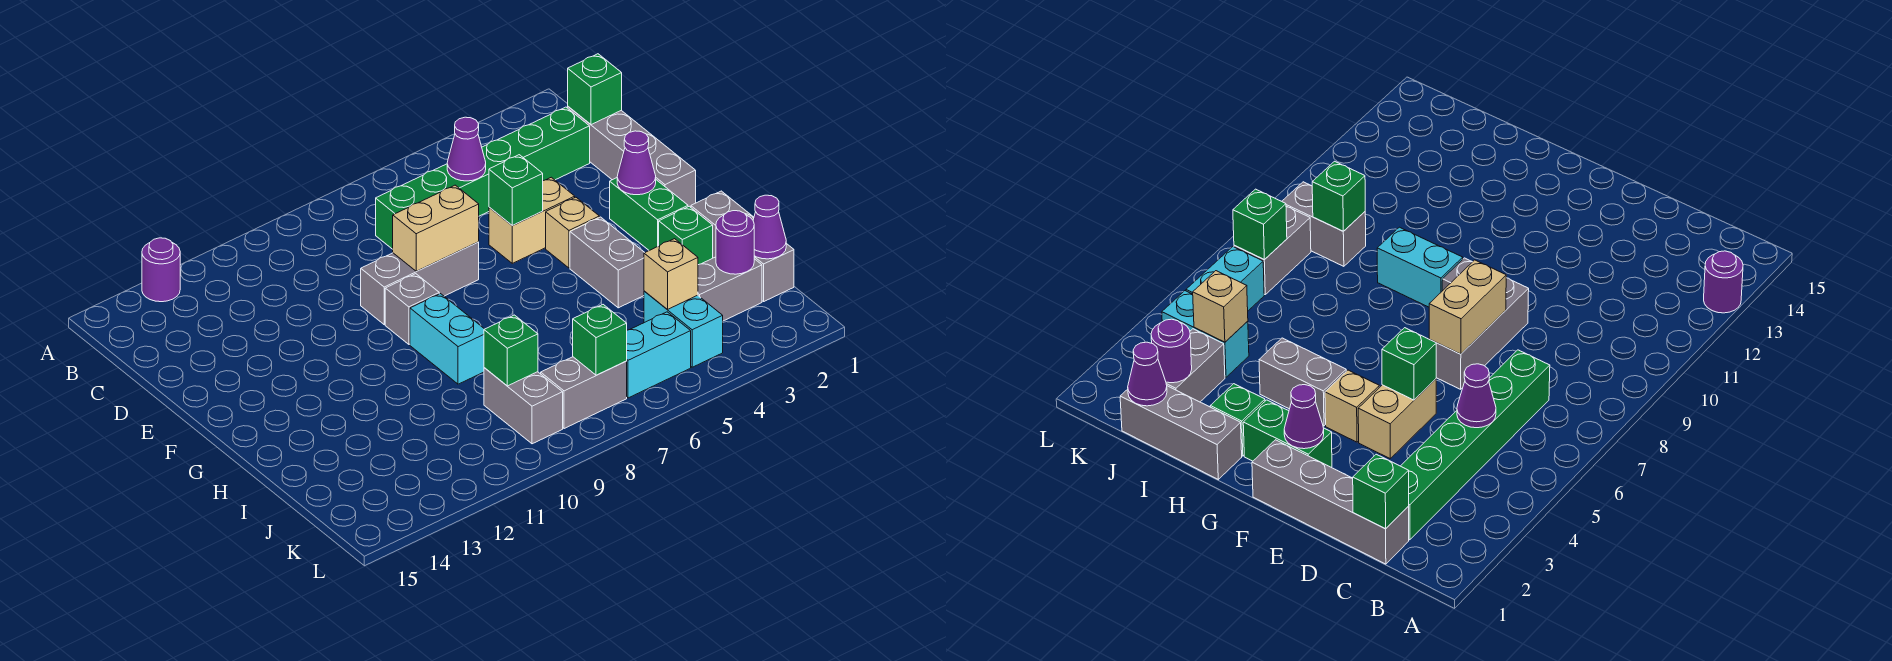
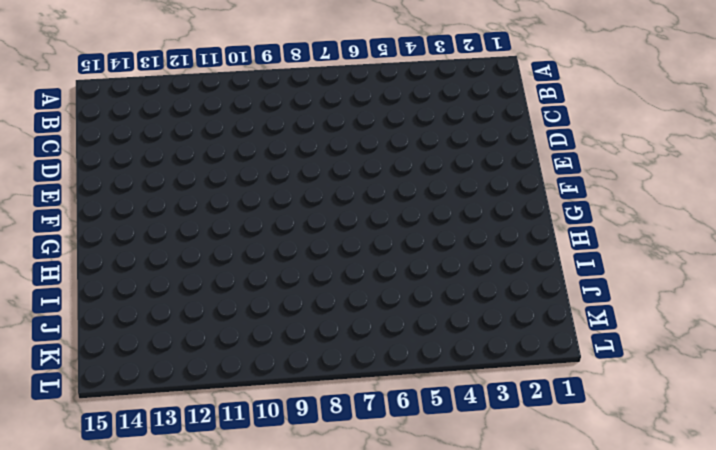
none -> purple round brick A13 level 1
none -> grey brick C1:F1 level 1
none -> green brick C2:C7 level 1

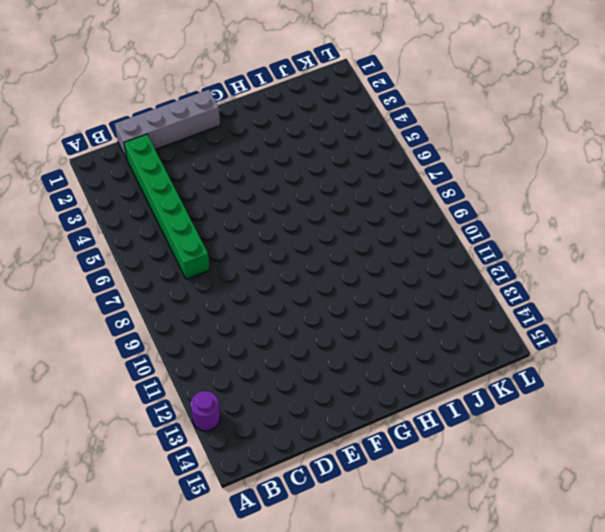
none -> tan brick E4:E5 level 1
none -> grey brick E7:E9 level 1
none -> green brick F2:G2 level 1

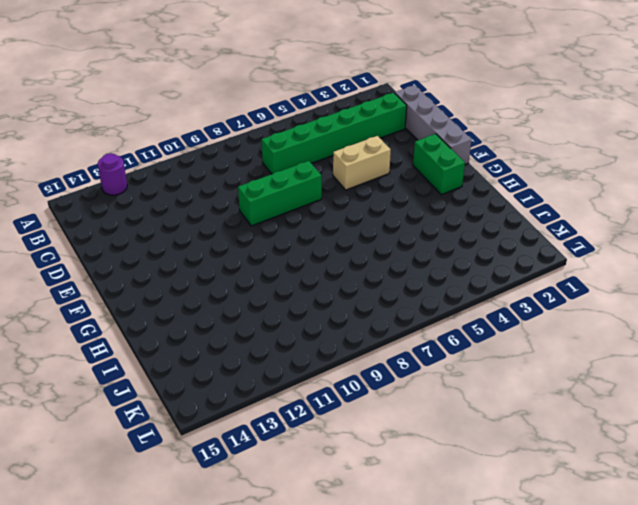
green brick E7:E9 level 1 -> grey brick E7:E9 level 1
none -> tan brick F4 level 1
none -> grey brick F9 level 1
none -> grey brick G4:H4 level 1

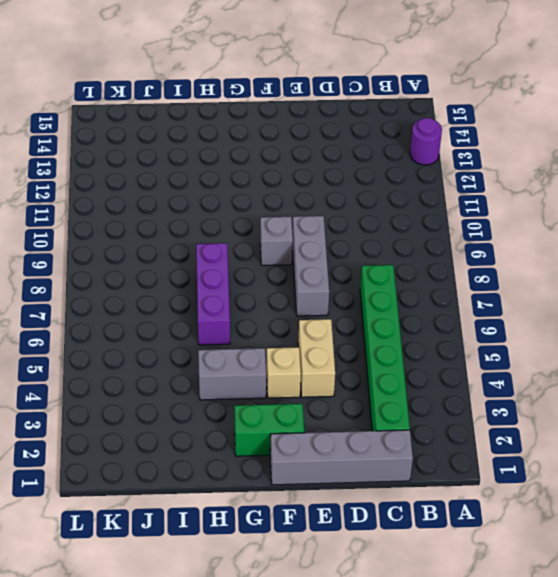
purple brick H6:H8 level 1 -> none
none -> cyan brick G9:H9 level 1
none -> grey brick H1:J1 level 1
none -> green brick H2 level 1

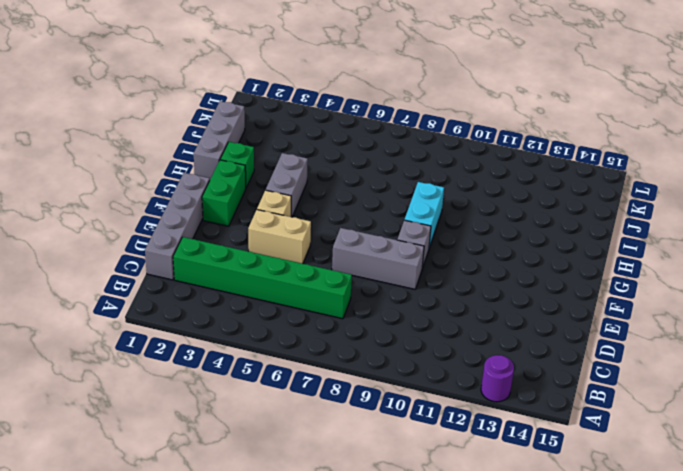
none -> grey brick J2:J3 level 1
none -> cyan brick J4:K4 level 1
none -> grey brick J9:K9 level 1

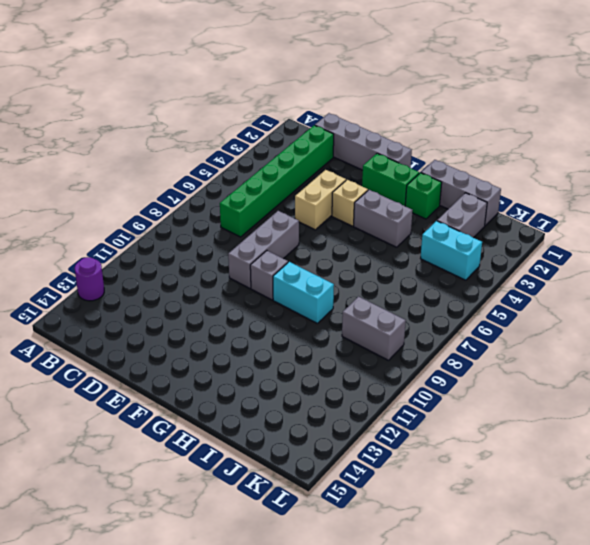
none -> cyan brick K5:K6 level 1
none -> grey brick K7:K8 level 1
none -> green brick C1 level 2

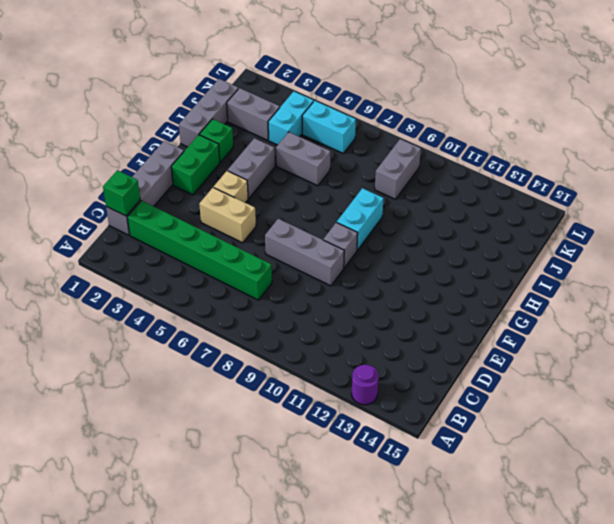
grey brick I5:I6 level 1 -> grey brick K7:K8 level 1
none -> purple cone C5 level 2
none -> green brick E5 level 2
none -> tan brick E7:E8 level 2

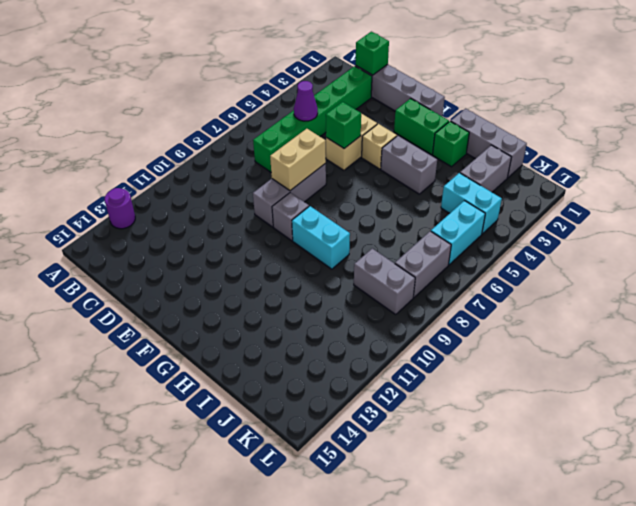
none -> purple cone F2 level 2
none -> purple cone J1 level 2
none -> purple round brick J2 level 2

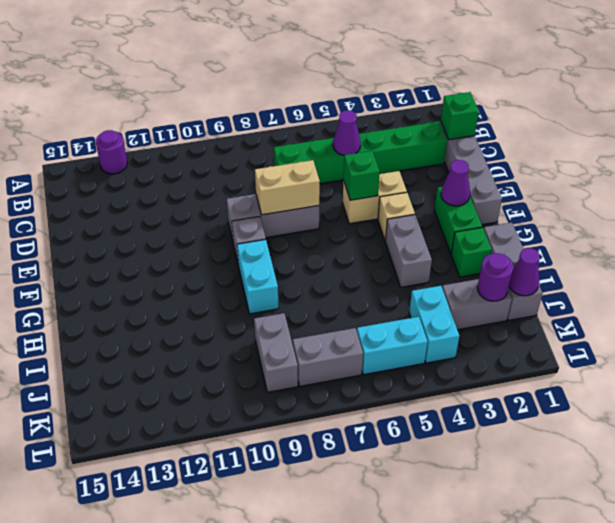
none -> tan brick J4 level 2
none -> green brick J9 level 2
none -> green brick K7 level 2

